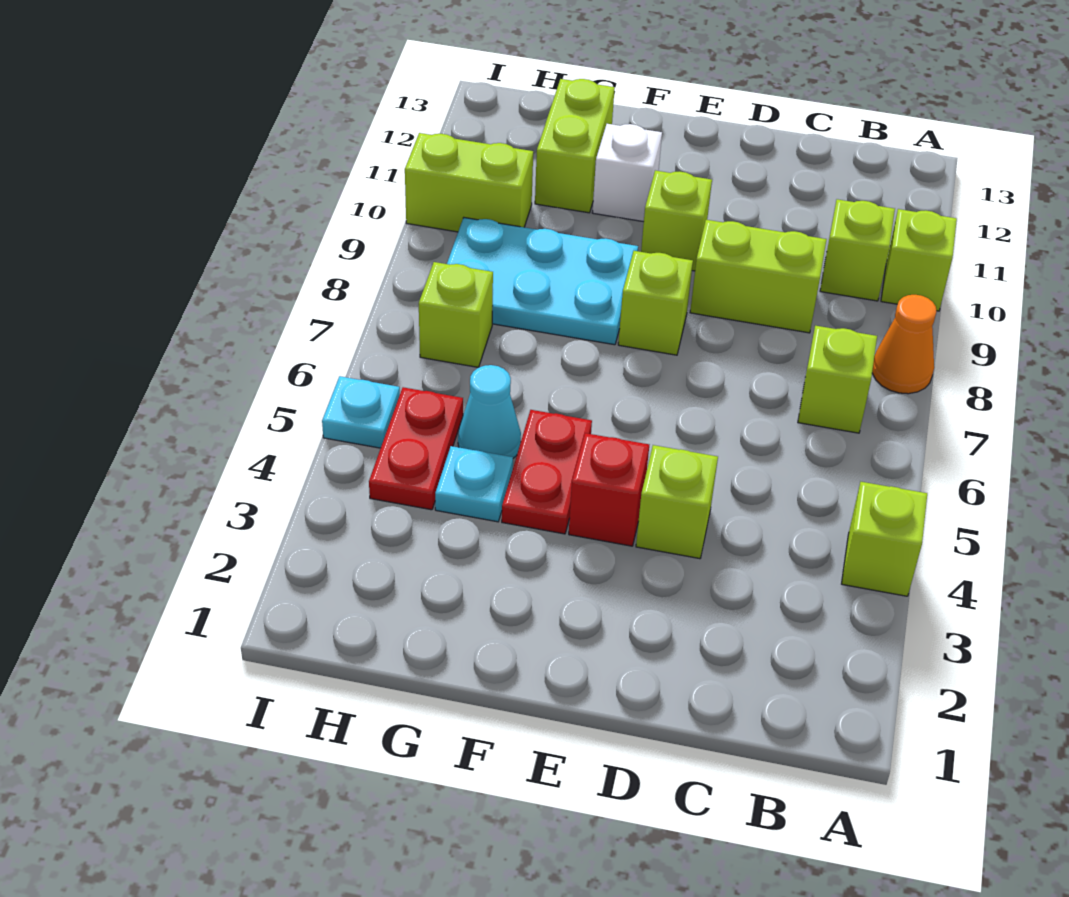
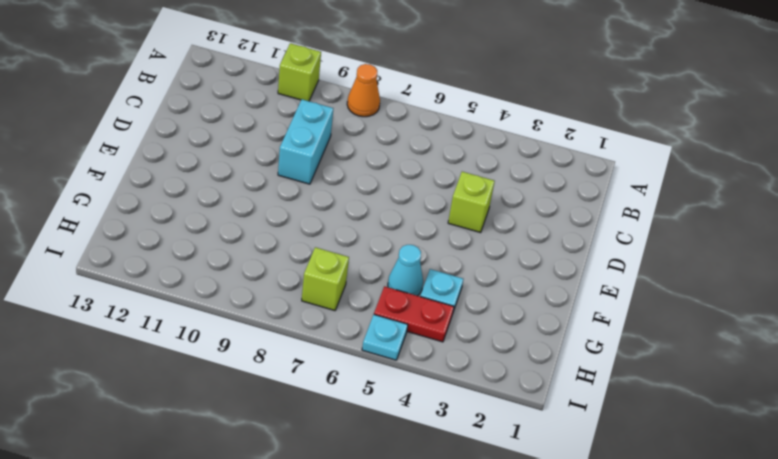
cyan brick C9:D9 level 1 -> lime brick C9:D9 level 1
none -> lime brick A4 level 1
none -> lime brick B7 level 1
none -> lime brick B10 level 1

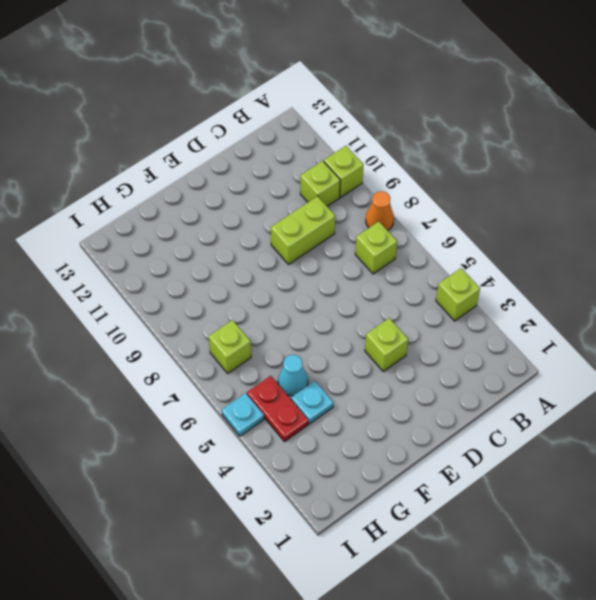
none -> red brick E4 level 1
none -> lime brick E8 level 1
none -> lime brick E10 level 1

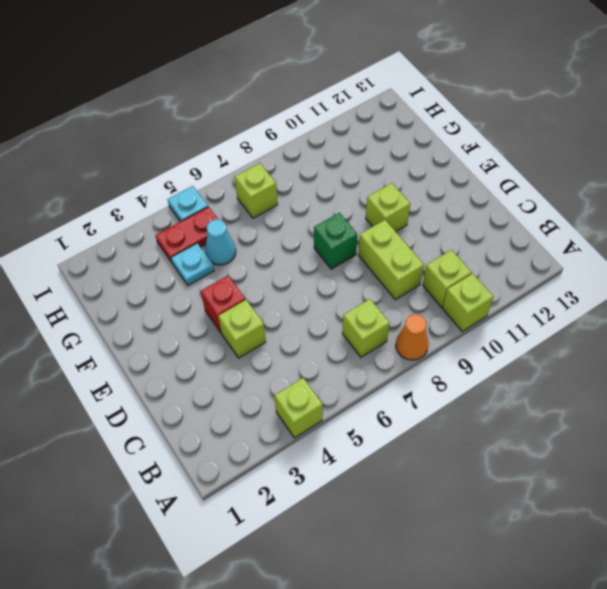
green brick E8 level 1 -> lime brick E8 level 1
none -> red plate F4:F5 level 1
none -> cyan plate F8:H9 level 1
none -> white brick F11 level 1

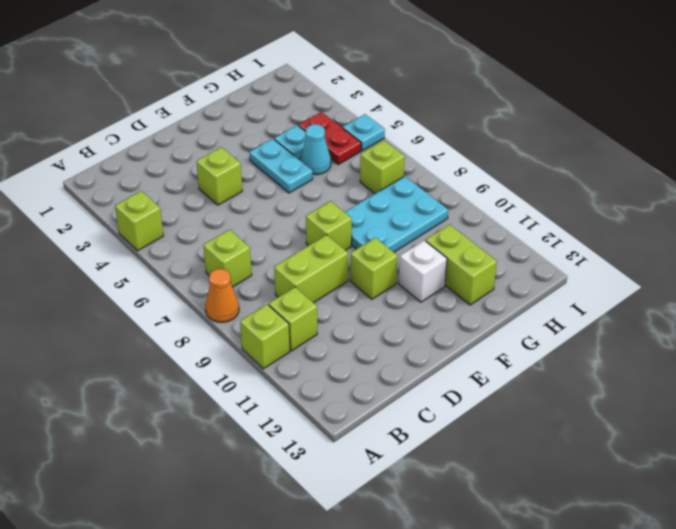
cyan plate F4:F5 level 1 -> red plate F4:F5 level 1
none -> red brick E4 level 1
none -> lime brick H10:I10 level 1

